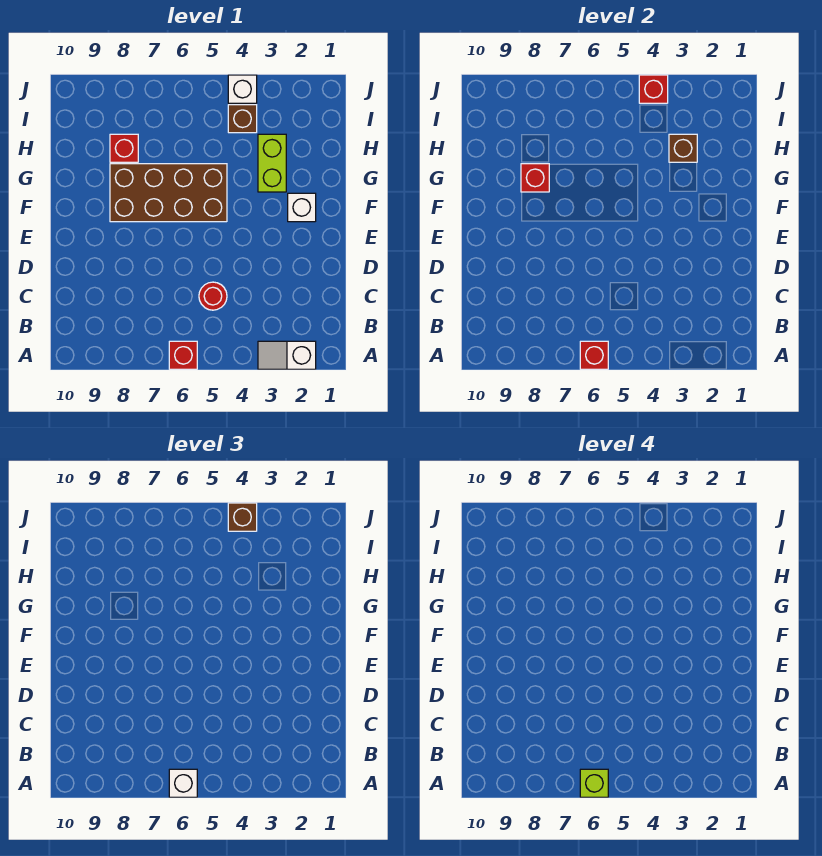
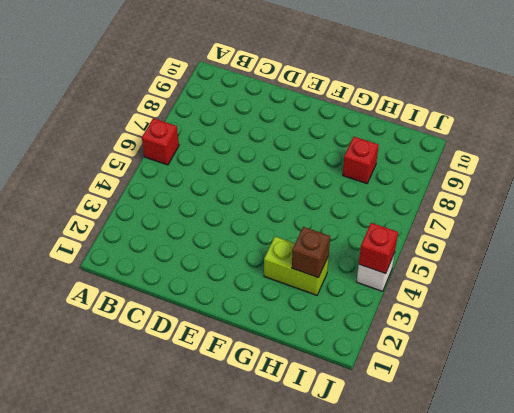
none -> white slope A2:A3 level 1 top 2
none -> red round brick C5 level 1
none -> white brick F2 level 1

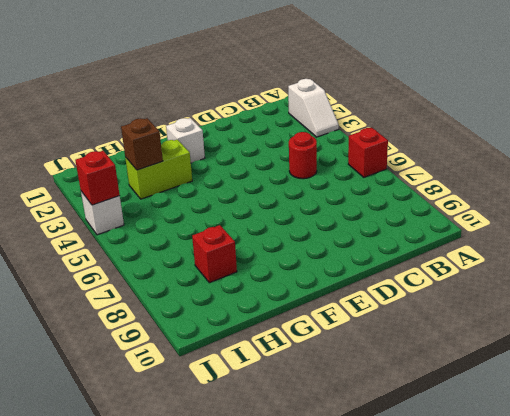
none -> brown brick F5:G8 level 1
none -> brown brick I4 level 1
none -> red brick A6 level 2

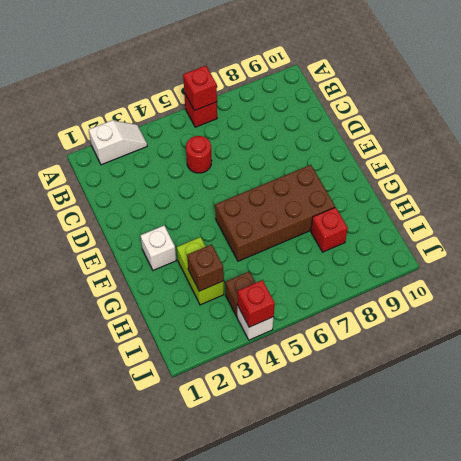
none -> red brick G8 level 2
none -> white brick A6 level 3
none -> brown brick J4 level 3

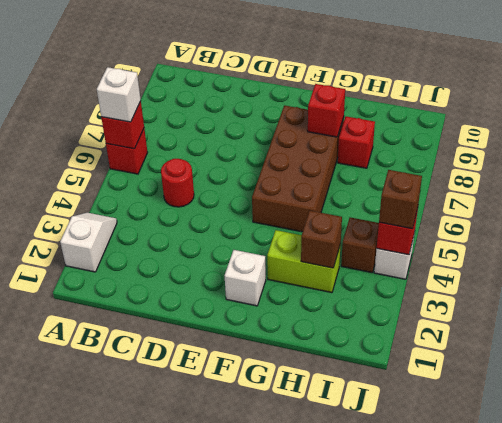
none -> lime brick A6 level 4

